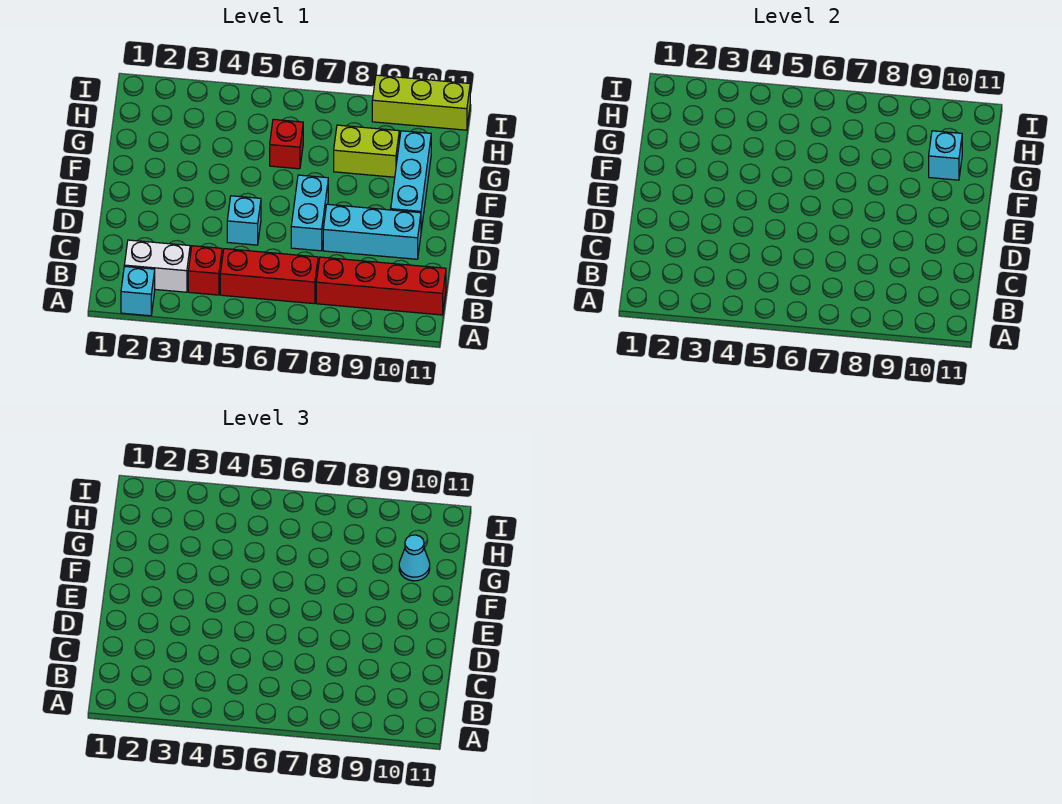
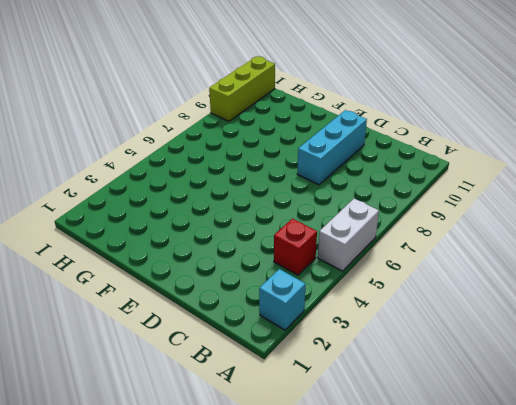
white brick A5:A6 level 1 -> white brick B2:B3 level 1
none -> red brick B5:B7 level 1
none -> red brick B8:B11 level 1
none -> cyan brick D5 level 1

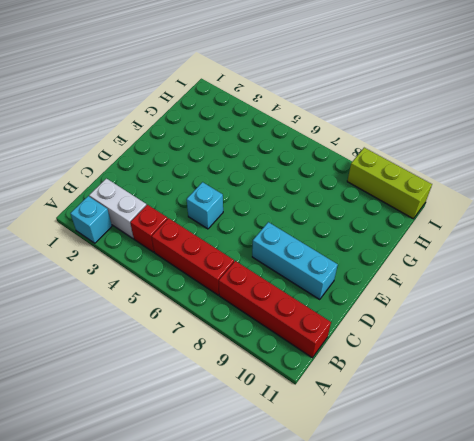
none -> cyan brick D7:E7 level 1
none -> cyan brick E10:G10 level 1
none -> red brick G6 level 1

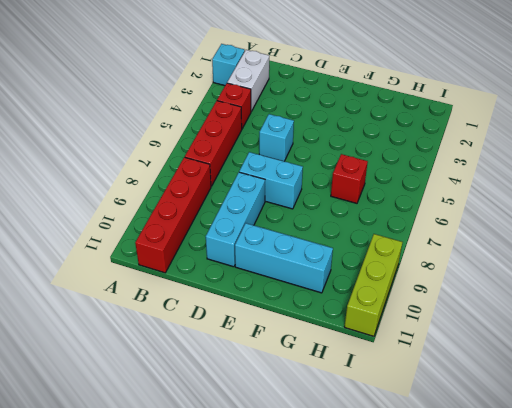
none -> lime brick G8:G9 level 1
none -> cyan brick G10 level 2
none -> cyan cone G10 level 3

